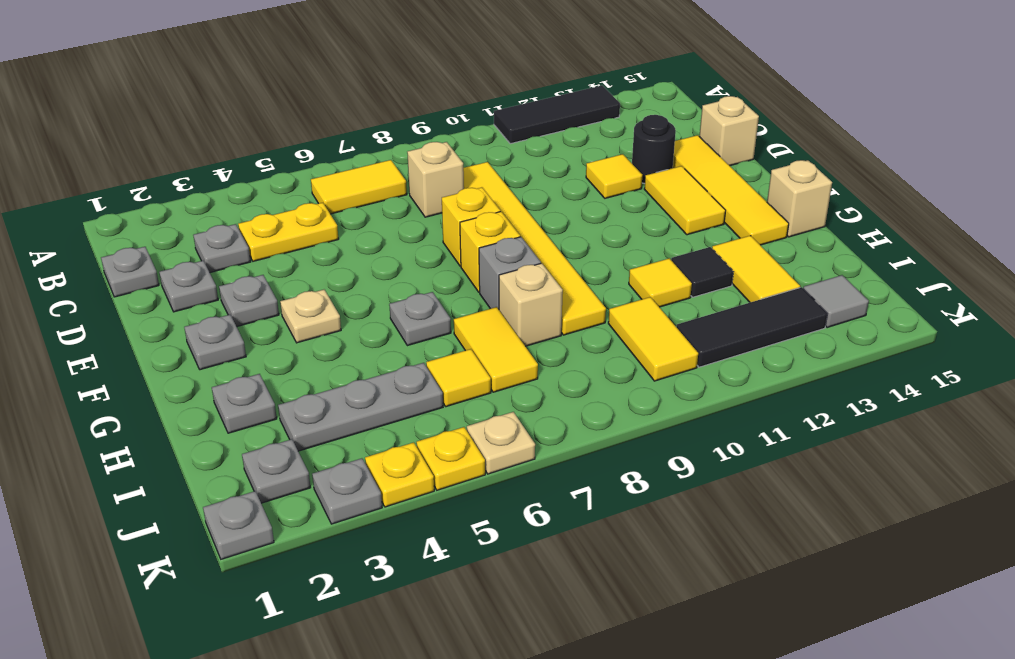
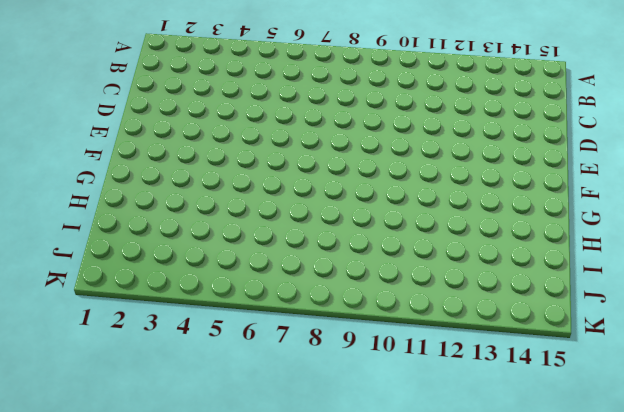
none -> black tile A11:A13 level 1
none -> yellow tile B6:B7 level 1
none -> grey plate C1 level 1
none -> grey plate C3 level 1

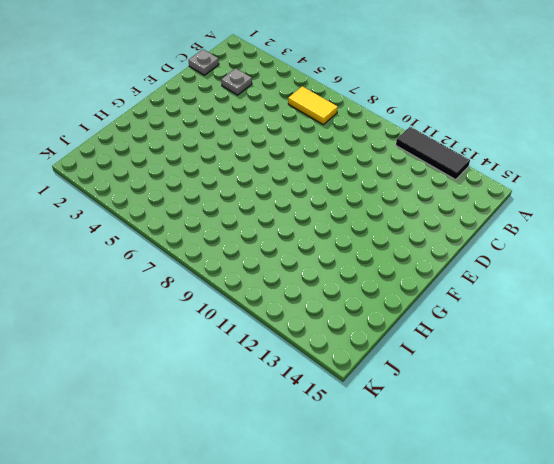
none -> yellow plate C4:C5 level 1
none -> tan brick C8 level 1
none -> yellow tile C9:H9 level 1
none -> grey plate D2 level 1

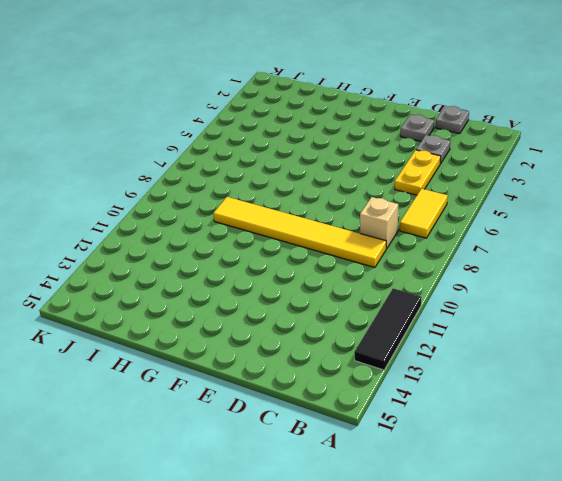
none -> yellow tile D12 level 1
none -> black round brick D13 level 1
none -> yellow tile D14:G14 level 1
none -> tan brick D15 level 1

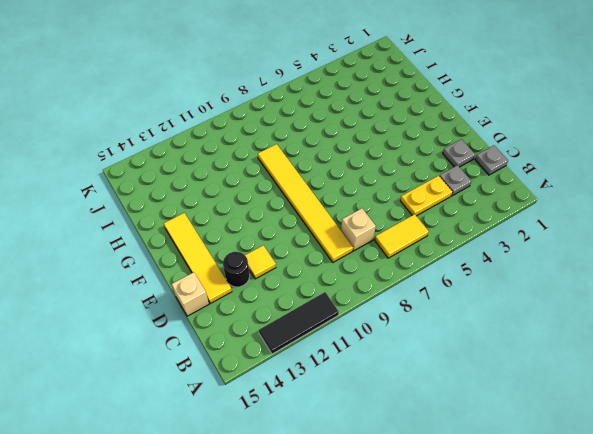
none -> grey plate E3 level 1
none -> yellow brick E8 level 1
none -> yellow tile E13:F13 level 1
none -> grey plate F2 level 1

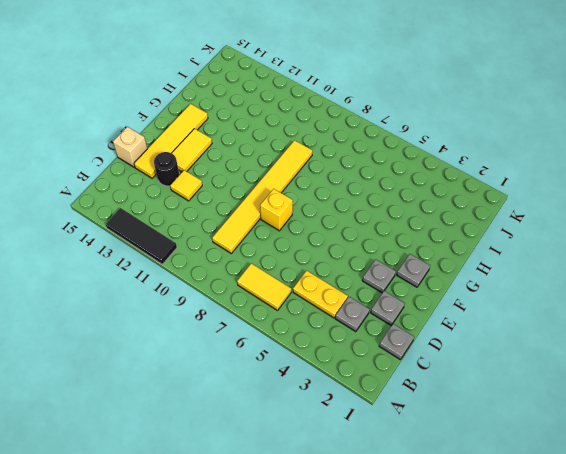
none -> tan brick C8 level 1
none -> tan plate F4 level 1
none -> yellow brick F8 level 1
none -> grey plate G6 level 1

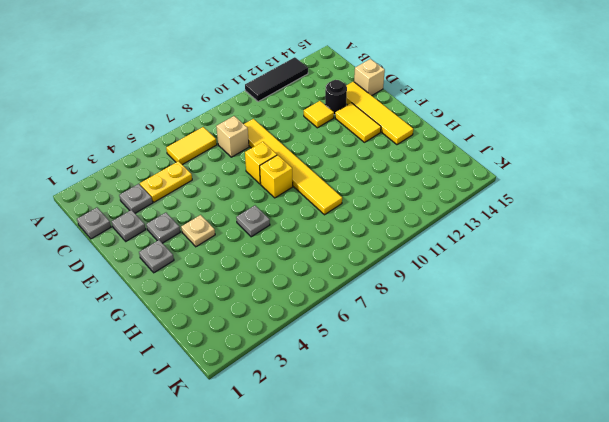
none -> grey brick G8 level 1
none -> tan brick G15 level 1
none -> grey plate H2 level 1
none -> yellow tile H7:I7 level 1

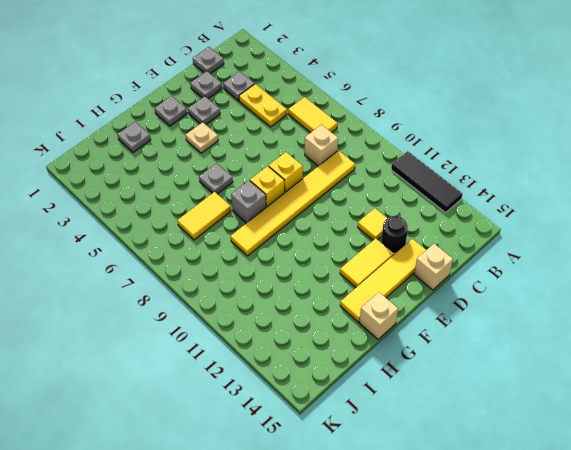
none -> tan brick H8 level 1
none -> yellow tile H11 level 1
none -> black tile H12 level 1
none -> yellow tile H13:I13 level 1

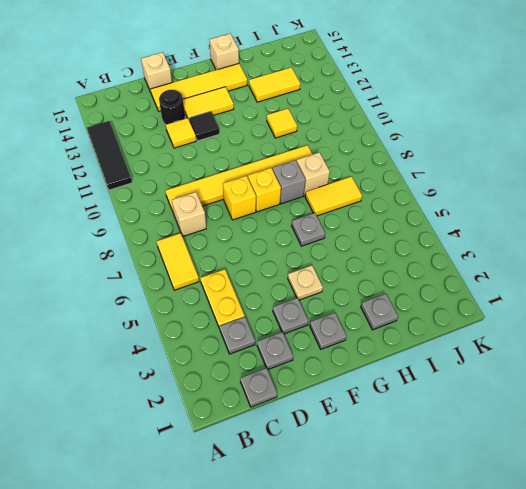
black tile E12 level 1 -> black tile H12 level 1
none -> grey plate I3:I5 level 1
none -> yellow tile I6 level 1
none -> yellow tile I10:J10 level 1
none -> grey plate J2 level 1

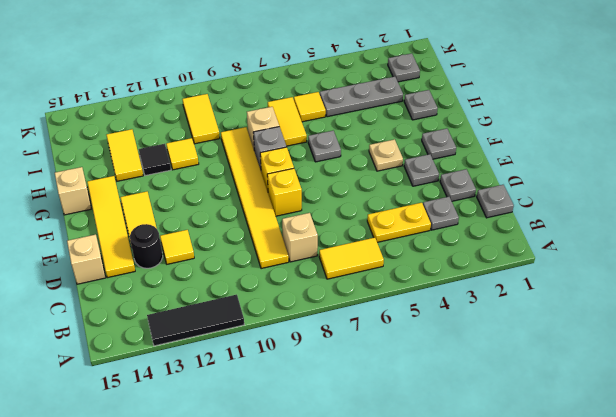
none -> black tile J11:J13 level 1
none -> grey tile J14 level 1
none -> grey plate K1 level 1
none -> grey plate K3 level 1

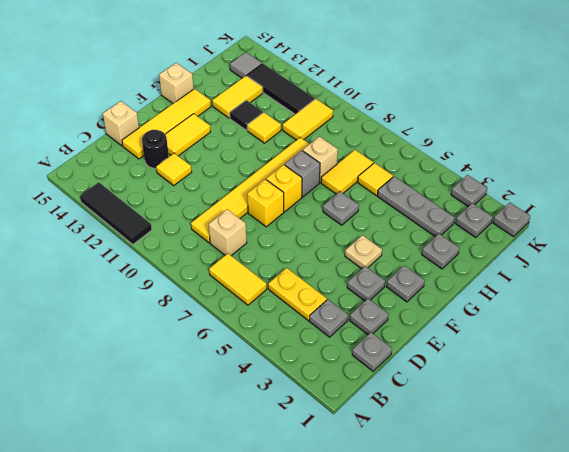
none -> yellow plate K4 level 1
none -> yellow plate K5 level 1
none -> tan plate K6 level 1

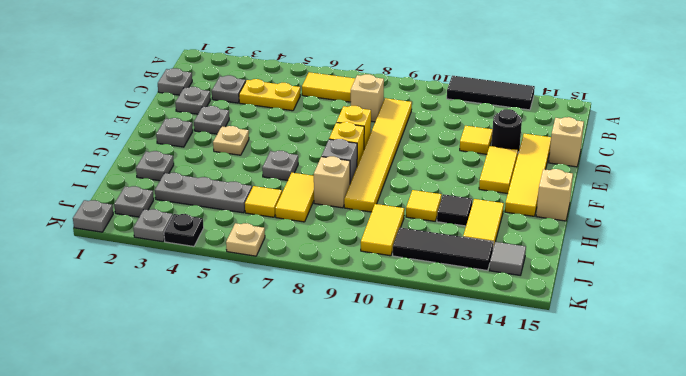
black plate K4 level 1 -> yellow plate K4 level 1
none -> yellow plate K5 level 1

